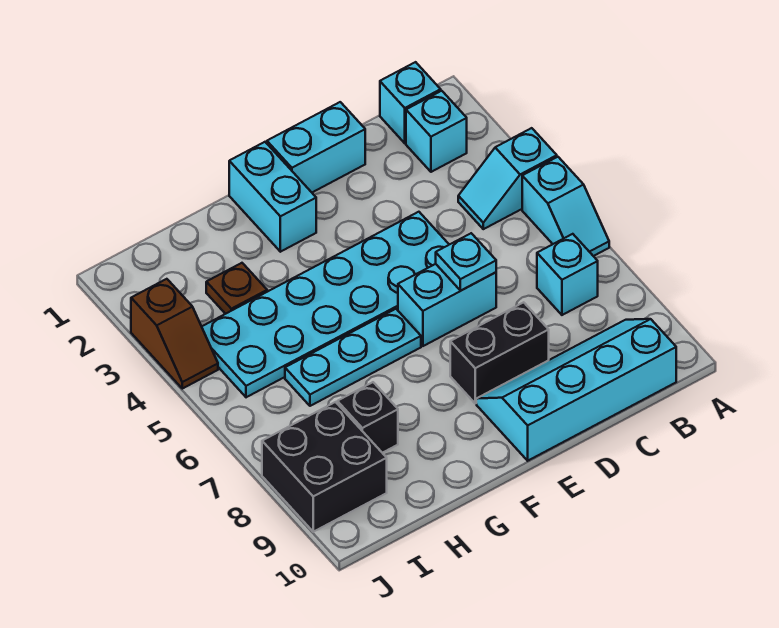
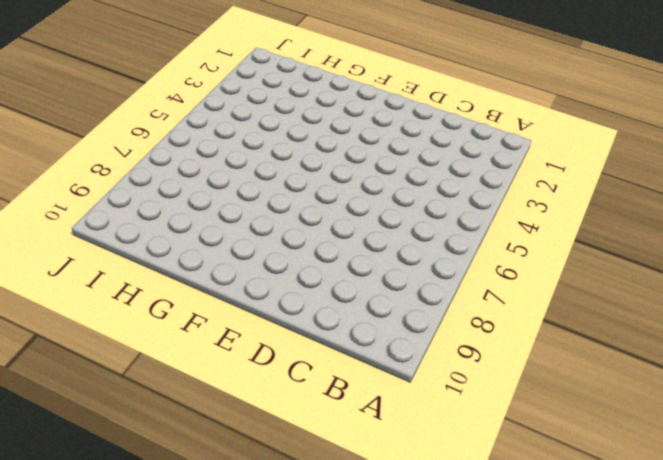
none -> cyan slope A4:B4 level 1 top A
none -> cyan slope A5:A6 level 1 top 5
none -> cyan brick B1 level 1

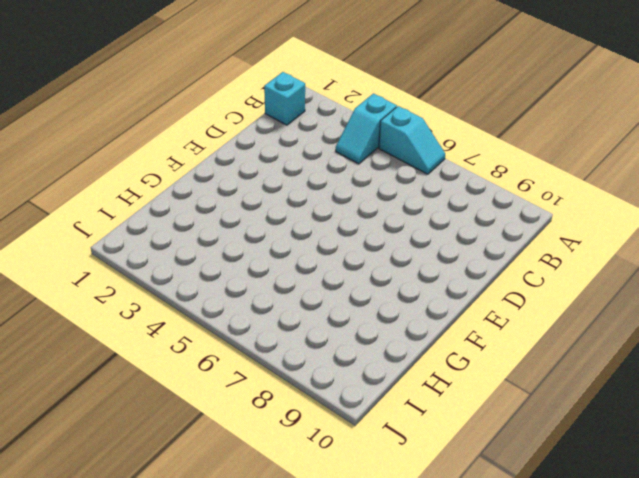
none -> cyan brick B2 level 1
none -> cyan brick B7 level 1
none -> cyan slope B9:E10 level 1 top 10

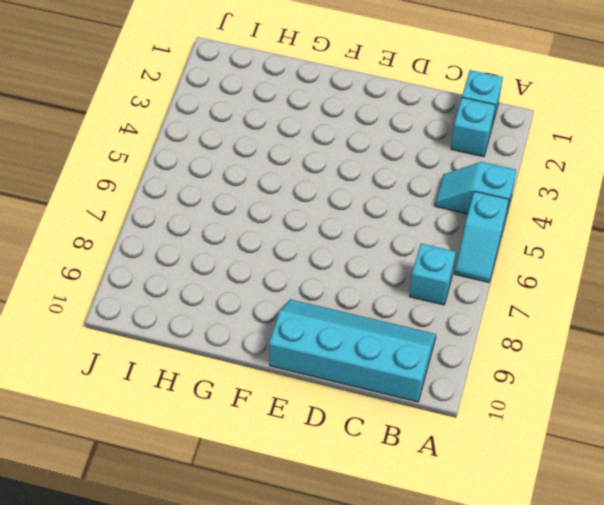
none -> cyan brick D1:E1 level 1
none -> cyan plate D4:I5 level 1
none -> cyan brick D6:E6 level 1

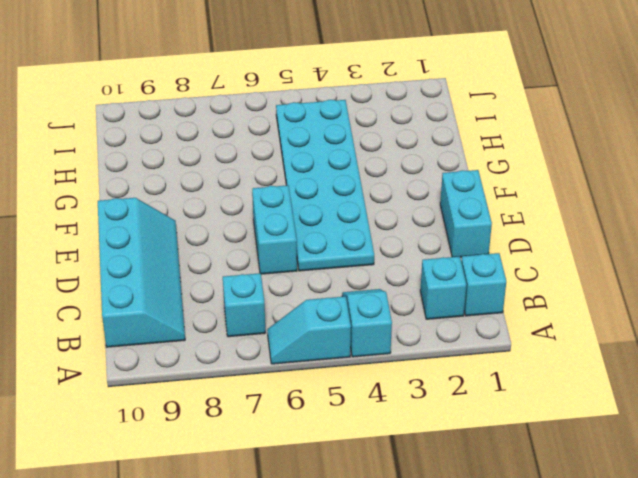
none -> black brick D8:E8 level 1
none -> cyan brick F1:F2 level 1
none -> cyan plate F6:H6 level 1

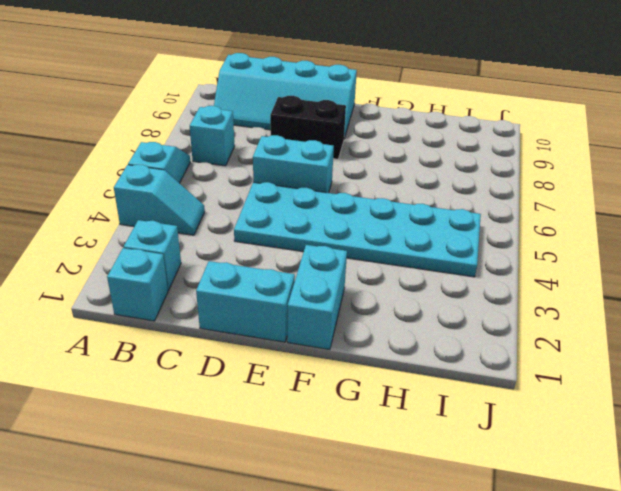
none -> cyan plate F6:H6 level 1
none -> brown plate H3 level 1
none -> black brick H8 level 1

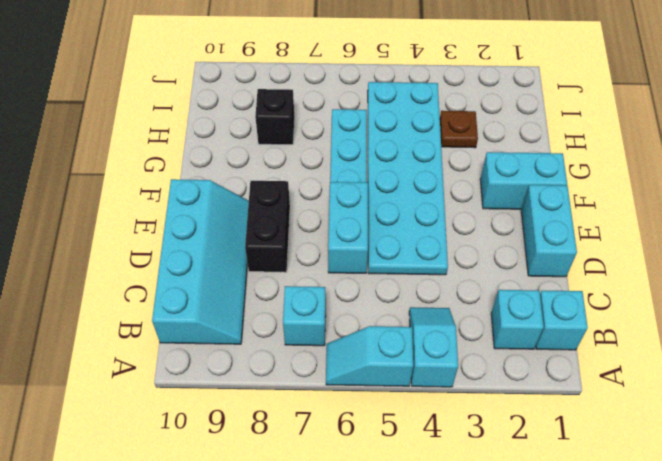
none -> black brick I8:J9 level 1
none -> brown slope J3:J4 level 1 top 3
none -> cyan plate D6 level 2

